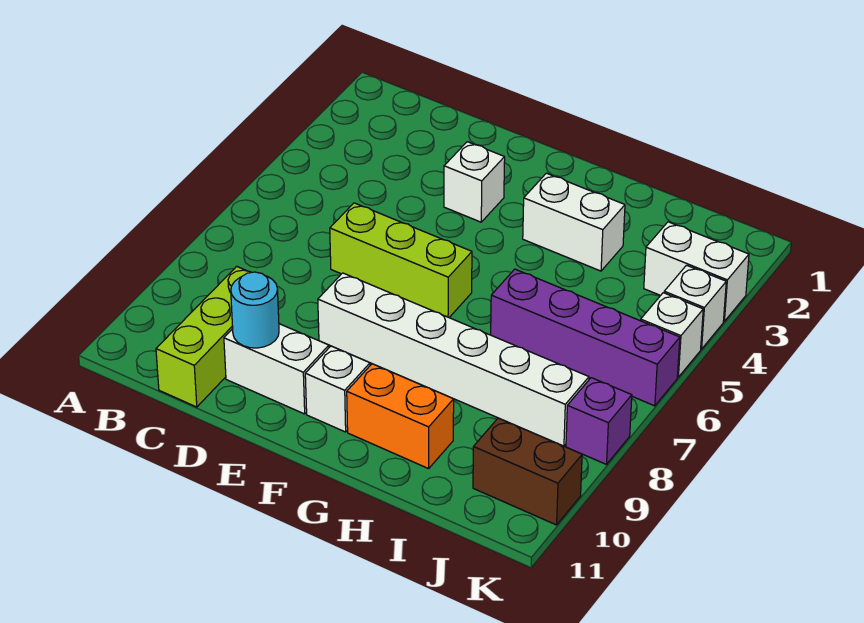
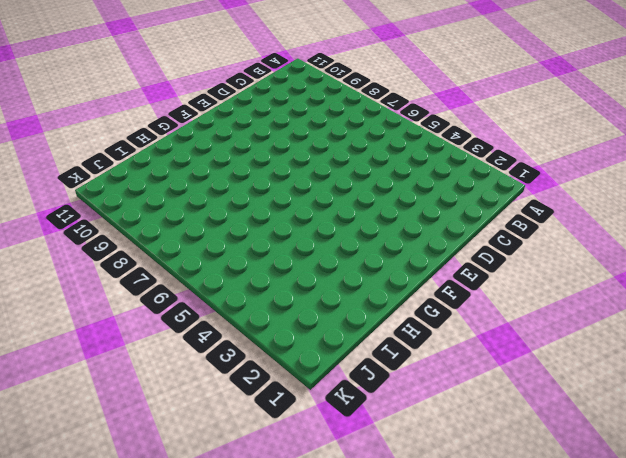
none -> lime brick C9:C11 level 1
none -> lime brick D6:F6 level 1
none -> white brick D10:E10 level 1

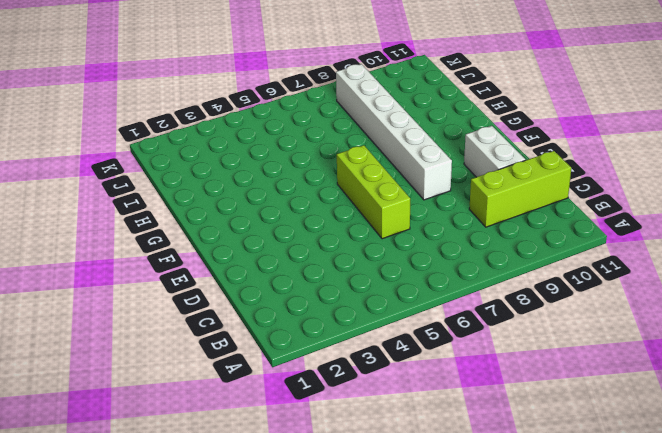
none -> white brick E3 level 1
none -> white brick F10 level 1
none -> white brick G3:H3 level 1

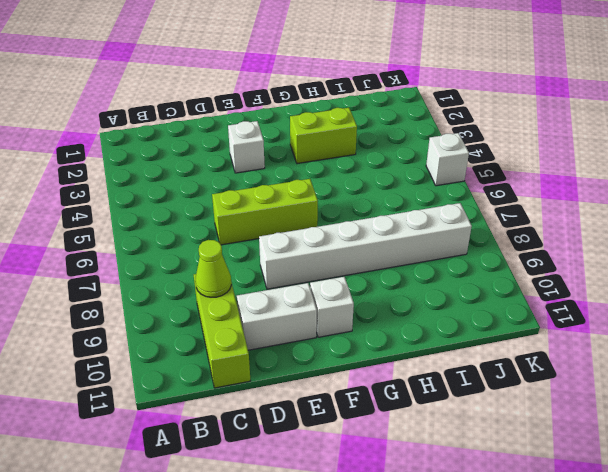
lime cone C9 level 2 -> none
lime brick G3:H3 level 1 -> white brick G3:H3 level 1
none -> orange brick G10:H10 level 1
none -> purple brick H6:K6 level 1
none -> white brick J3:K3 level 1

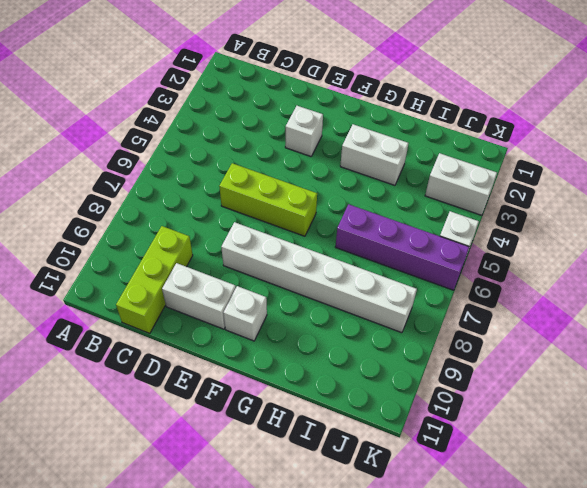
none -> orange brick G10:H10 level 1
none -> brown brick J10:K10 level 1
none -> white brick K4 level 1

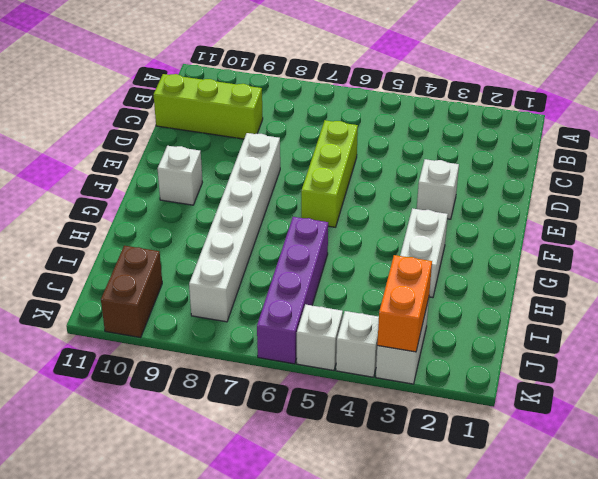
orange brick J3:K3 level 2 -> orange brick G10:H10 level 1
none -> white brick D10:E10 level 1
none -> purple brick K8 level 1
none -> cyan round brick D10 level 2

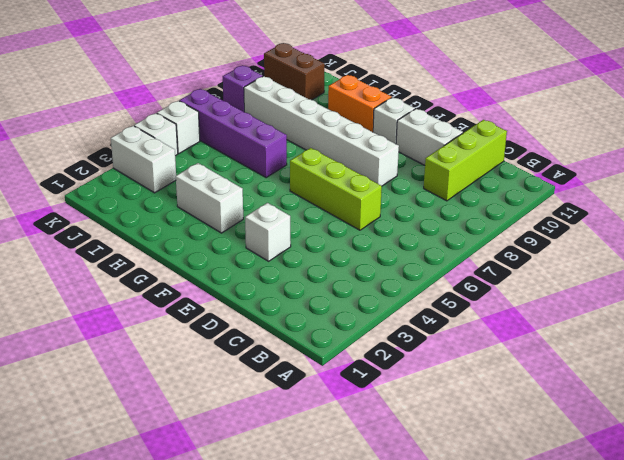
none -> cyan round brick D10 level 2

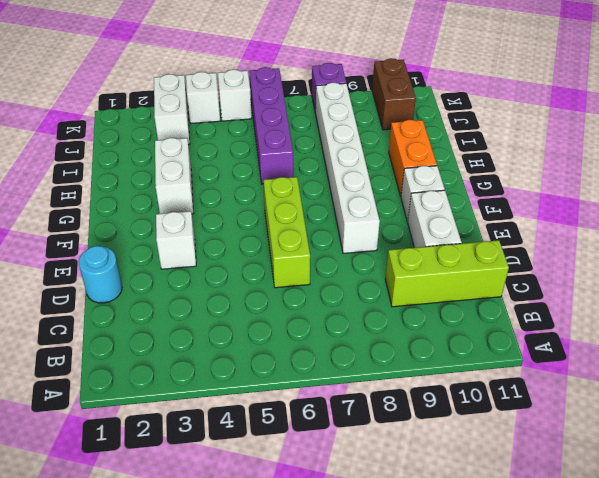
cyan round brick D1 level 1 -> cyan round brick D10 level 2

